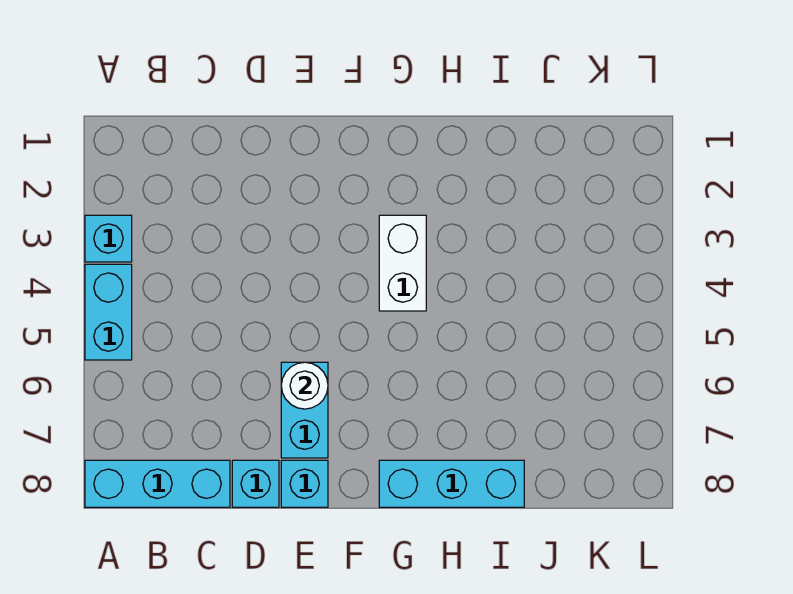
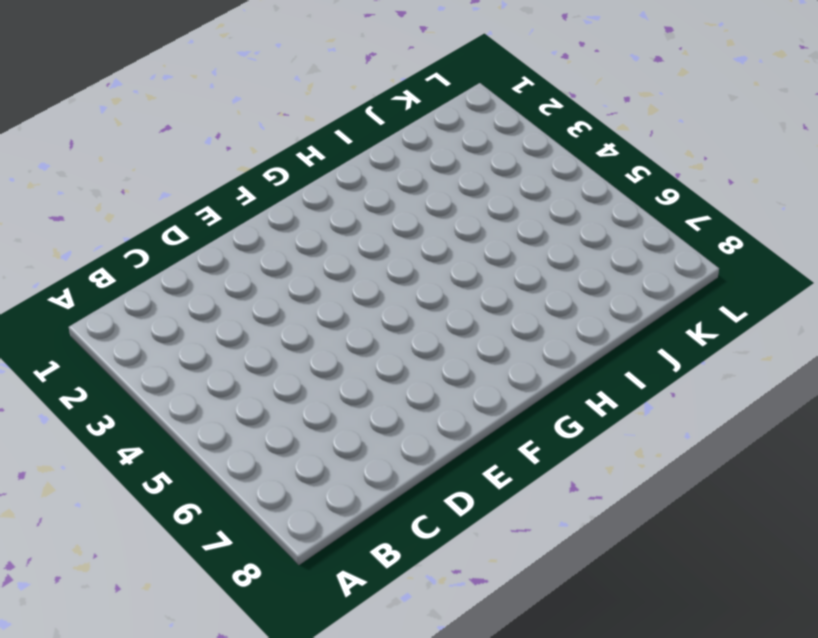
none -> cyan brick A3 level 1
none -> cyan brick A4:A5 level 1

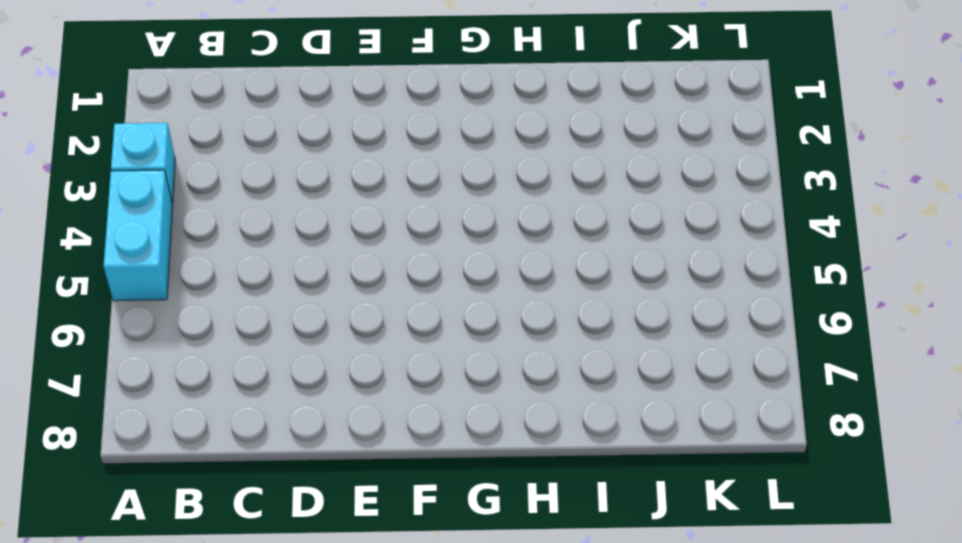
none -> cyan brick A8:C8 level 1
none -> cyan brick D8 level 1

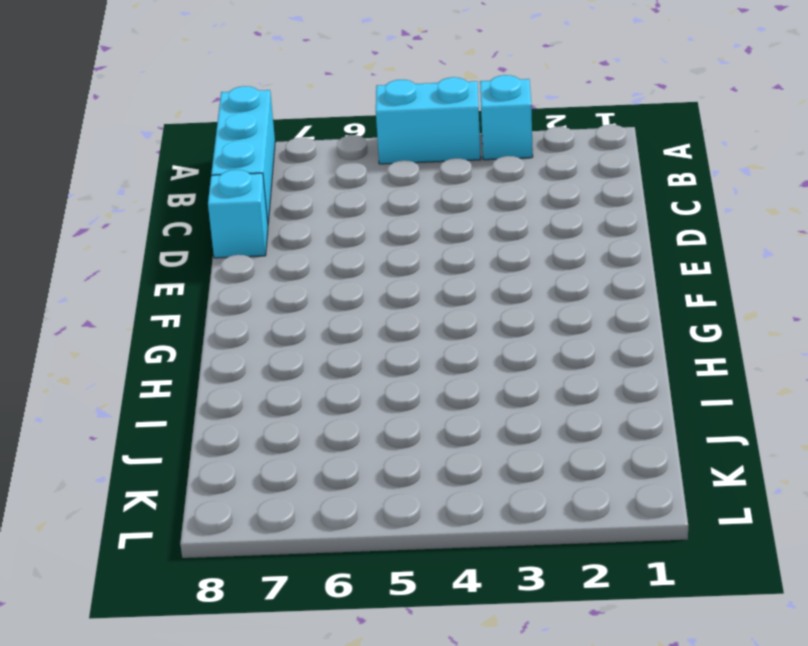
none -> cyan brick E6:E7 level 1
none -> cyan brick E8 level 1

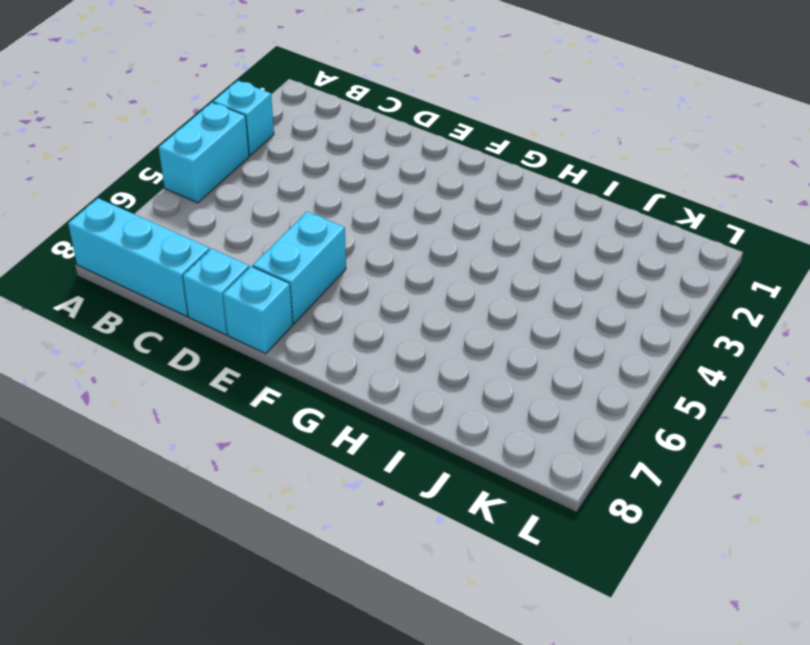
none -> white brick G3:G4 level 1
none -> cyan brick G8:I8 level 1

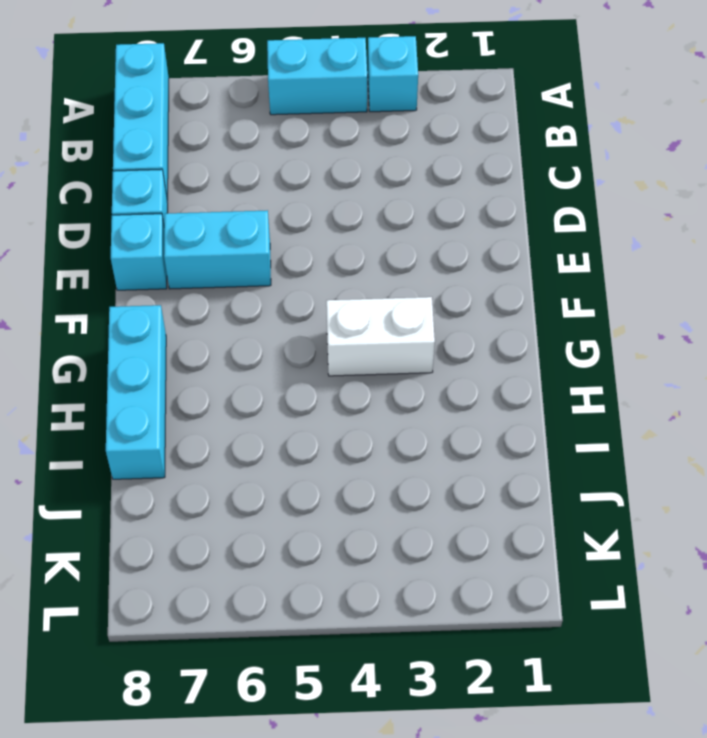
none -> white round brick E6 level 2

